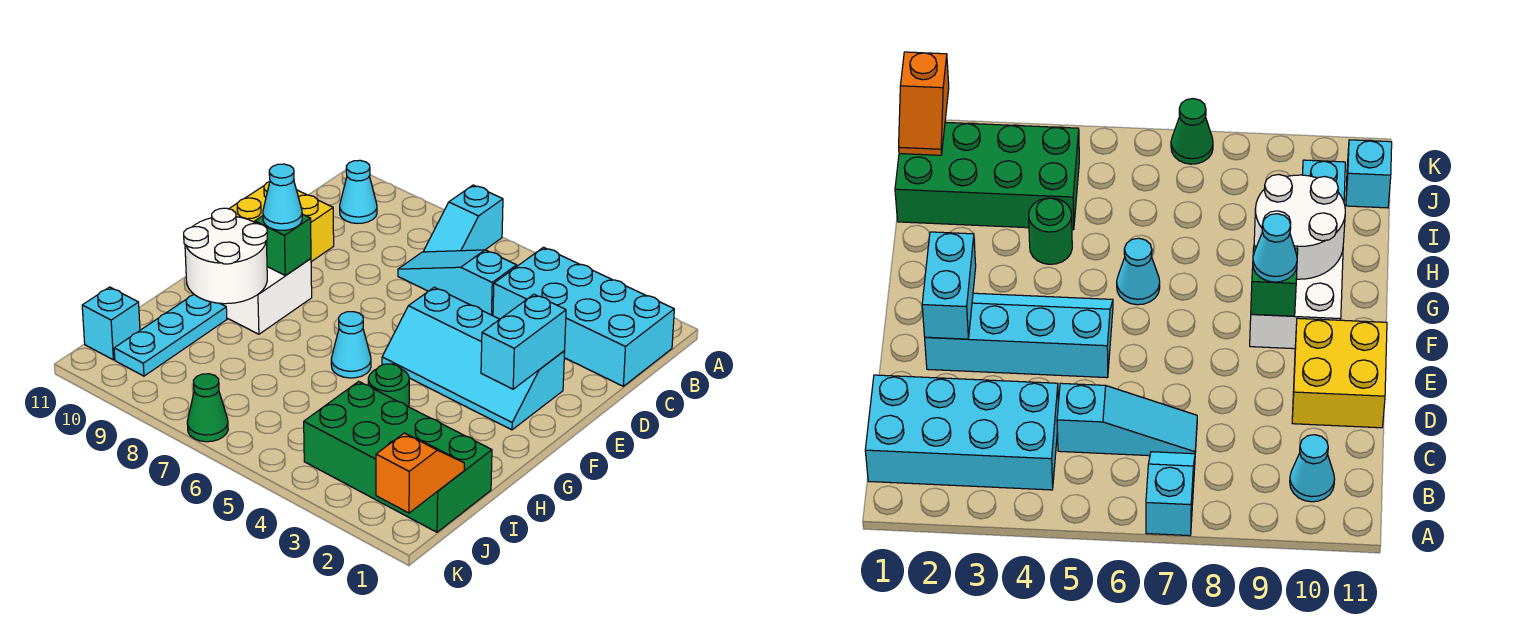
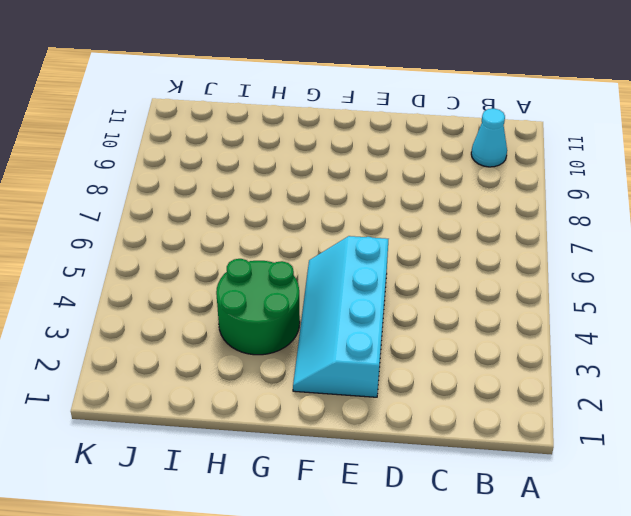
green round brick G3:H4 level 1 -> green round brick H4 level 1
none -> cyan slope A7:B7 level 1 top A
none -> cyan brick B1:C4 level 1
none -> cyan slope C5:C7 level 1 top 5

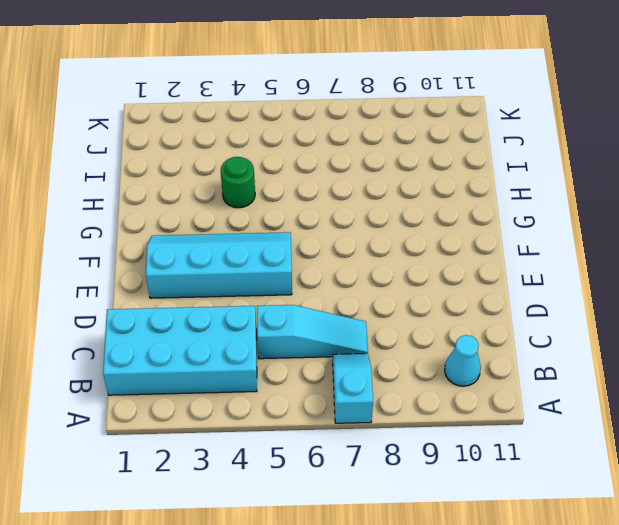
none -> yellow brick D10:E11 level 1
none -> white brick F9:G10 level 1
none -> cyan cone G6 level 1

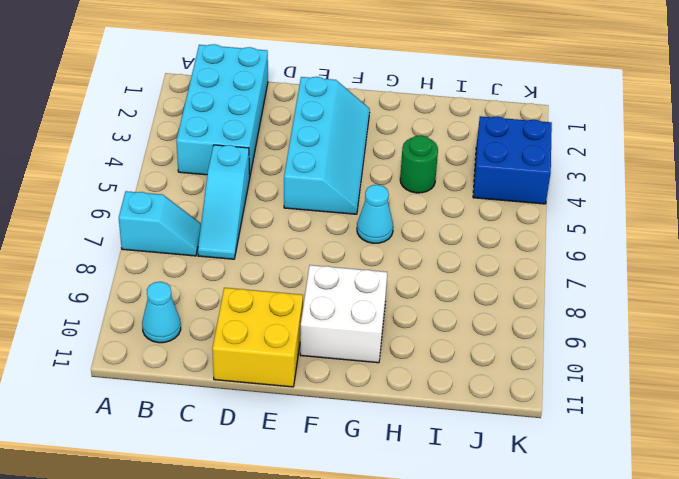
blue brick J3:K4 level 1 -> green brick I1:J4 level 1
none -> cyan plate H10:J10 level 1
none -> cyan brick J11 level 1
none -> green cone K7 level 1

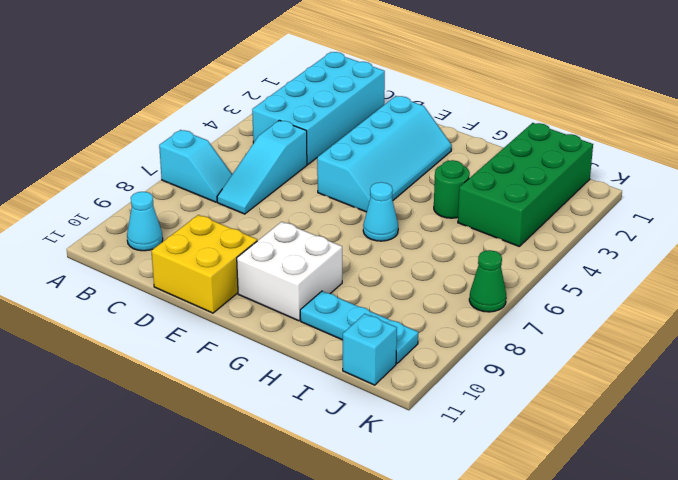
none -> cyan brick E2:F2 level 2
none -> green brick F9 level 2
none -> white round brick G9:H10 level 2

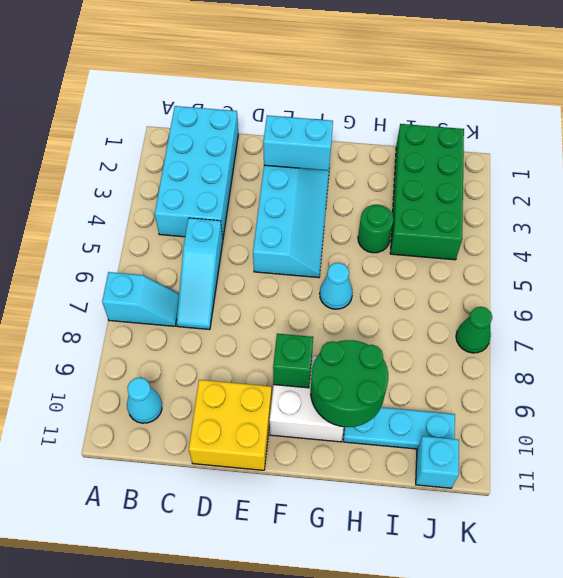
green round brick G9:H10 level 2 -> white round brick G9:H10 level 2
none -> orange slope J1:K1 level 2 top K
none -> cyan cone F9 level 3

